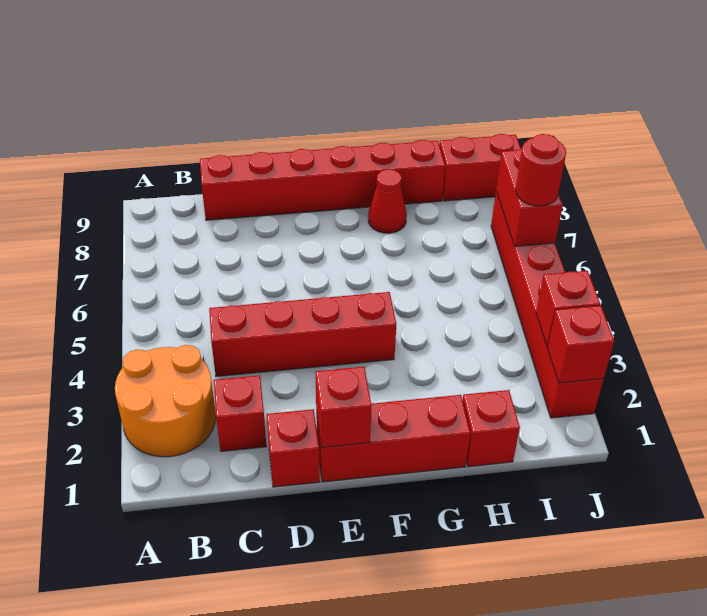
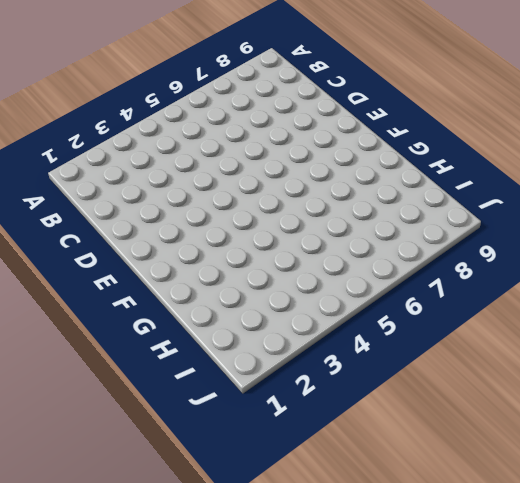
none -> orange round brick A2:B3 level 1
none -> red brick C2 level 1
none -> red brick C4:F4 level 1

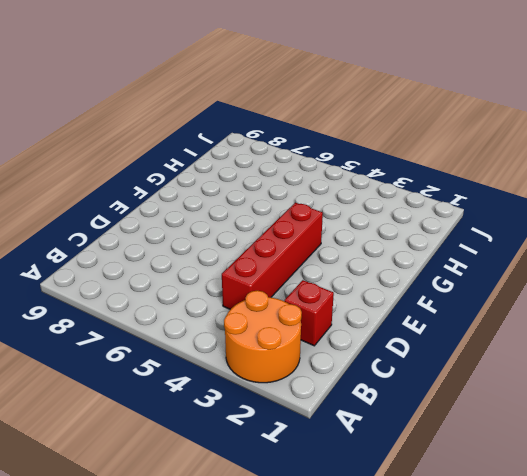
none -> red brick C9:H9 level 1
none -> red brick D1 level 1
none -> red brick E1:G1 level 1

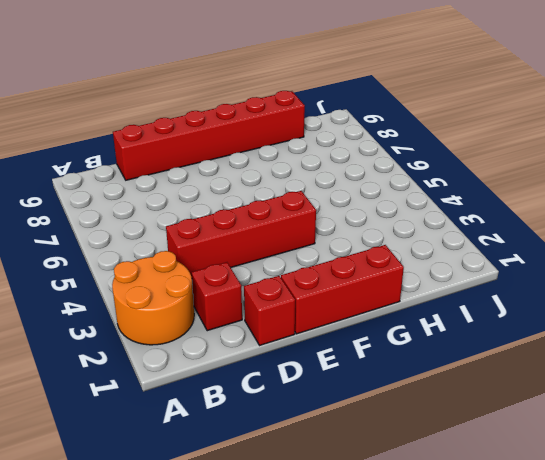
none -> red cone G8 level 1
none -> red brick H1 level 1
none -> red brick I9:J9 level 1

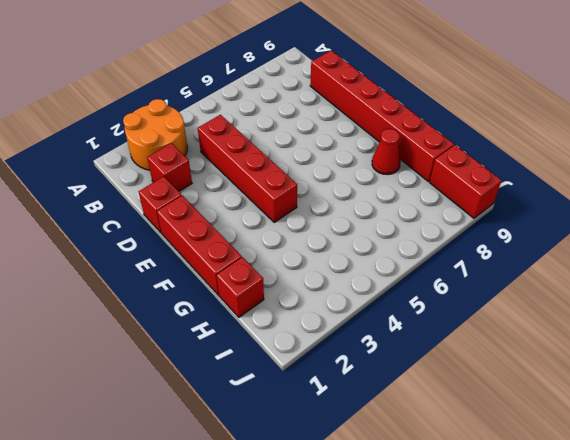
none -> red brick J2:J7 level 1
none -> red brick E1 level 2
none -> red brick J2 level 2

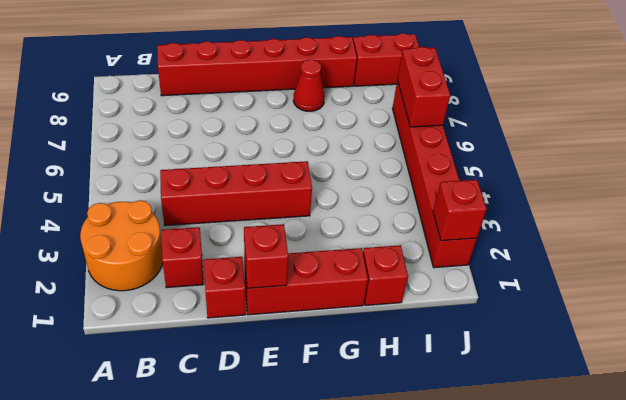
none -> red brick J3 level 2
none -> red round brick J6 level 3

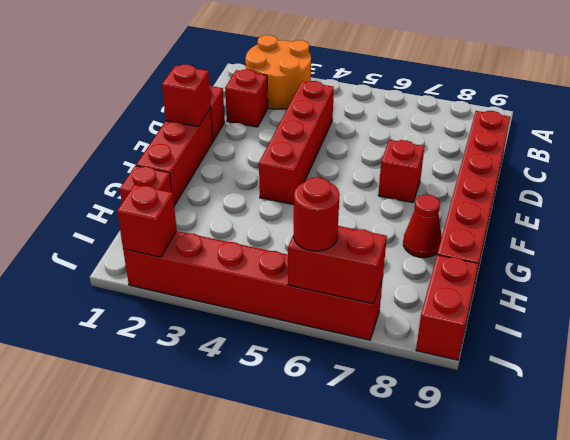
red brick E7 level 1 -> red brick J3 level 2

